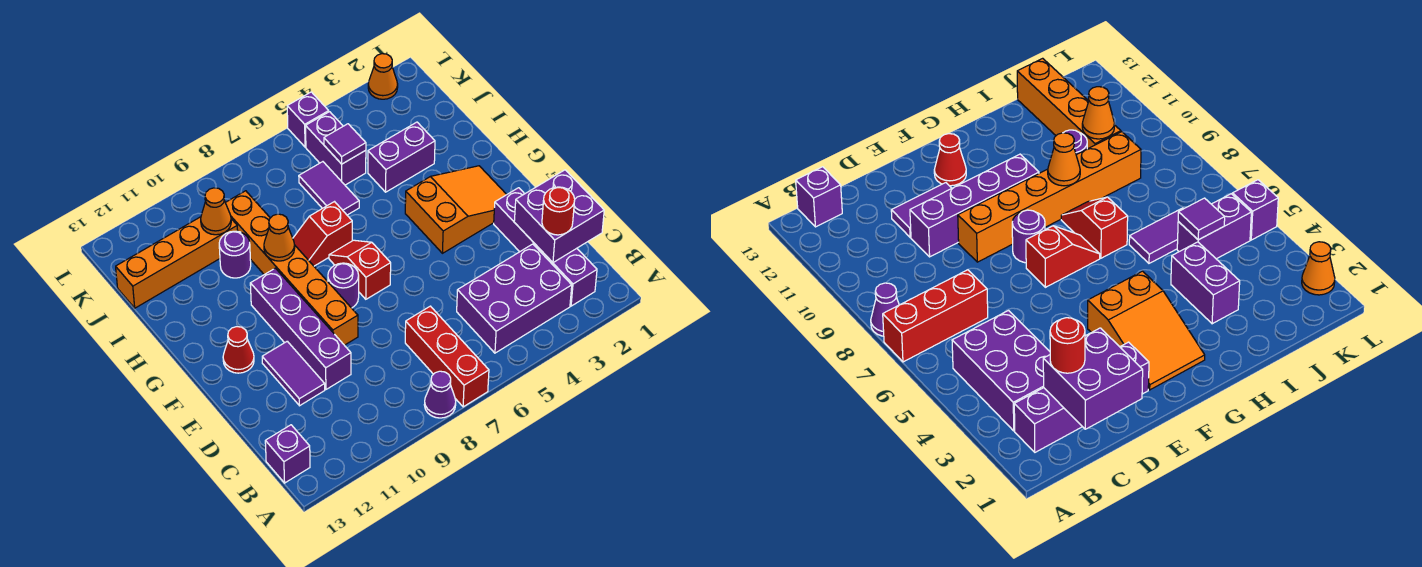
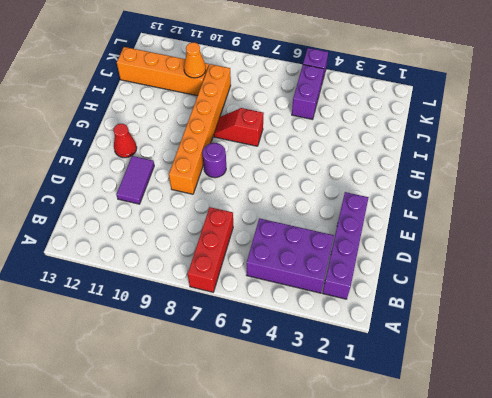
none -> purple cone A8 level 1
none -> purple brick B13 level 1
none -> purple brick D10:G10 level 1

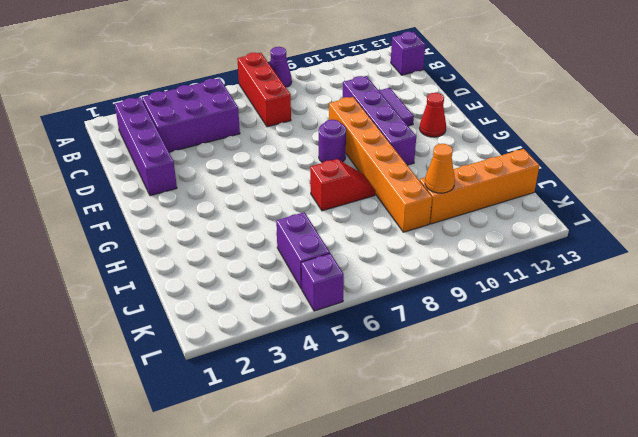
none -> orange slope F2:G4 level 1 top 4
none -> red slope F7:G7 level 1 top F
none -> purple brick I3:I4 level 1

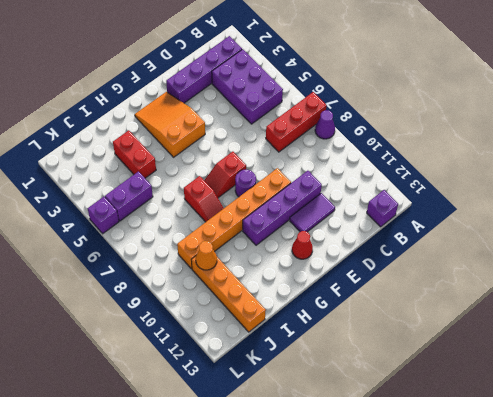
red brick I3:I4 level 1 -> purple brick I3:I4 level 1
none -> purple tile I6:J6 level 1
none -> purple round brick I10 level 1
none -> orange cone L2 level 1

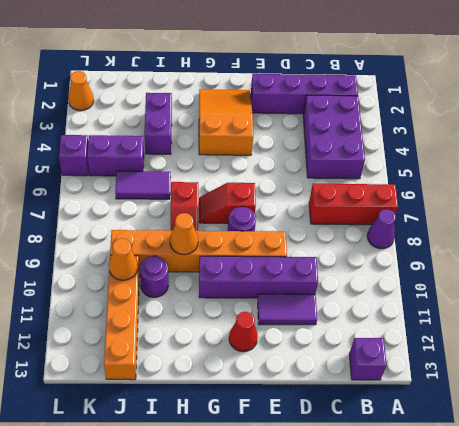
none -> purple brick C1:D2 level 2
none -> purple tile J5 level 2
none -> red round brick C2 level 3

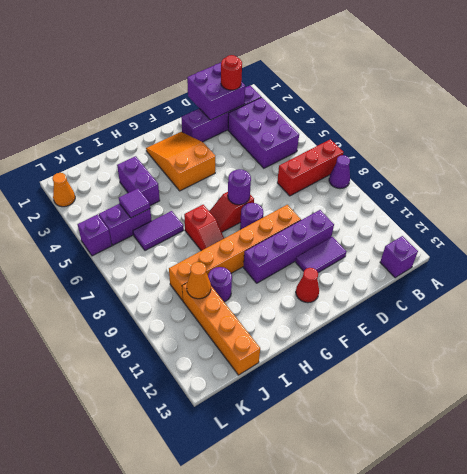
purple round brick F7 level 2 -> none
none -> orange cone H9 level 2

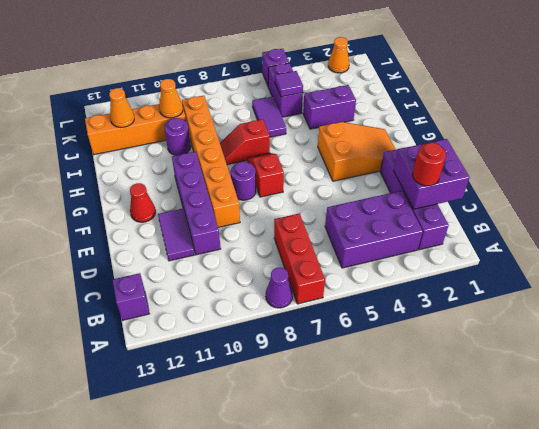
orange cone J12 level 2 -> orange cone H9 level 2

